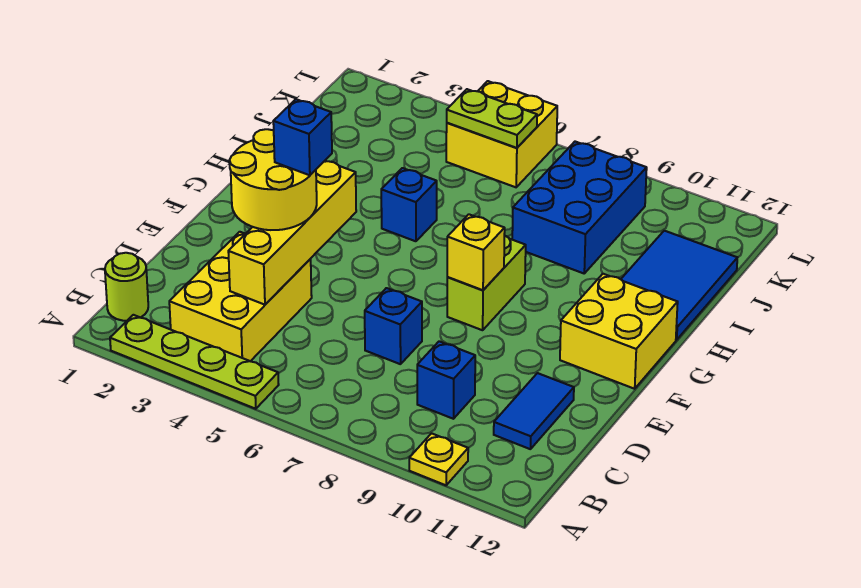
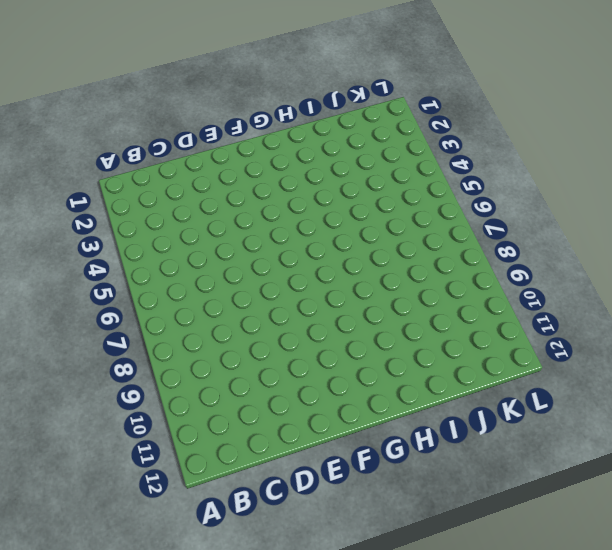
none -> lime plate A2:A5 level 1
none -> yellow plate A10 level 1
none -> lime round brick B1 level 1

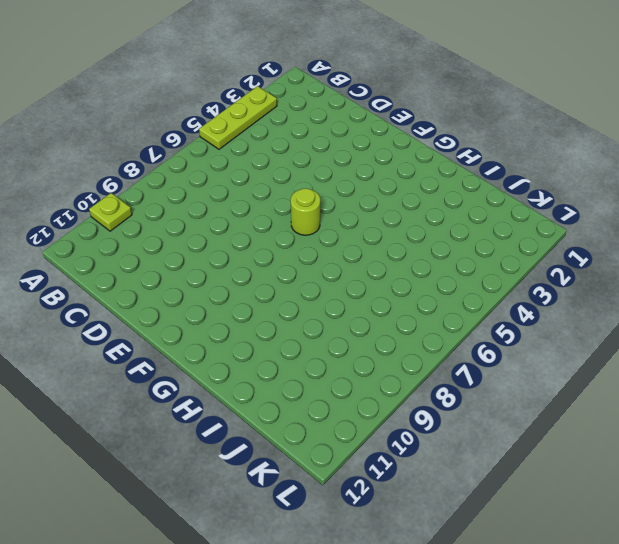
lime plate A3:A5 level 1 -> lime plate A2:A5 level 1
lime plate A10 level 1 -> yellow plate A10 level 1
lime round brick F6 level 1 -> lime round brick B1 level 1
none -> yellow brick B3:D4 level 1
none -> blue brick C9 level 1
none -> blue tile C11:D11 level 1

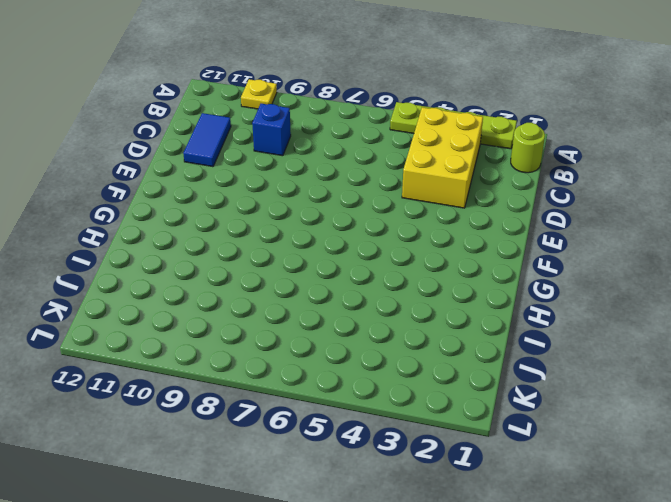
none -> blue brick D7 level 1
none -> lime brick F8:G8 level 1
none -> yellow brick F11:G12 level 1

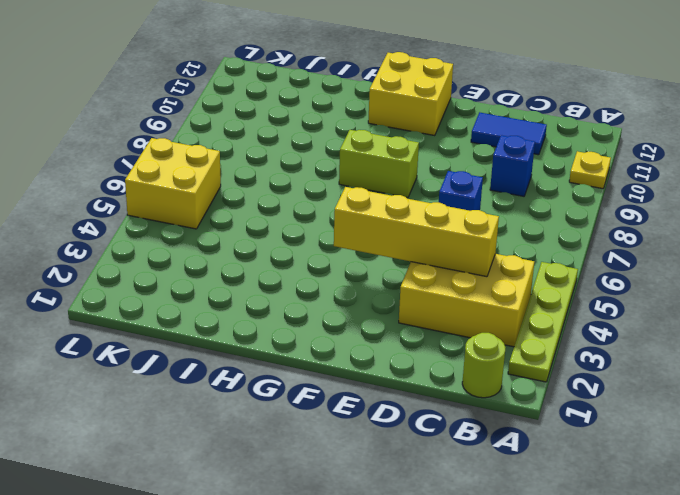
none -> blue brick H5 level 1
none -> blue tile H11:J12 level 1
none -> blue brick I8:K9 level 1

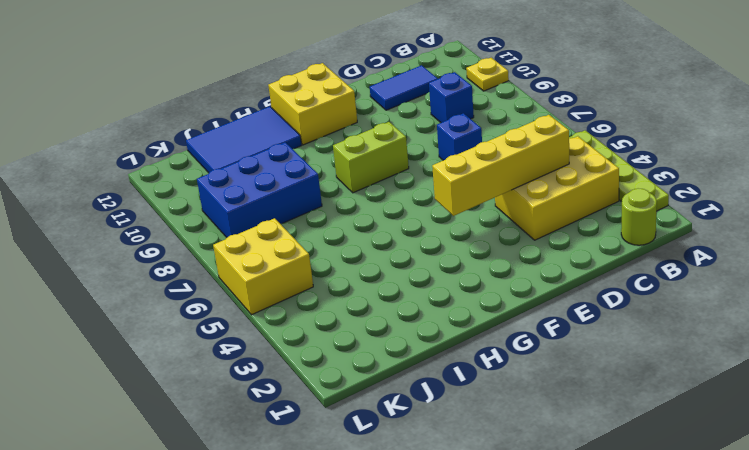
none -> blue brick H5 level 1
none -> yellow brick F8 level 2
none -> lime plate K5:K6 level 2

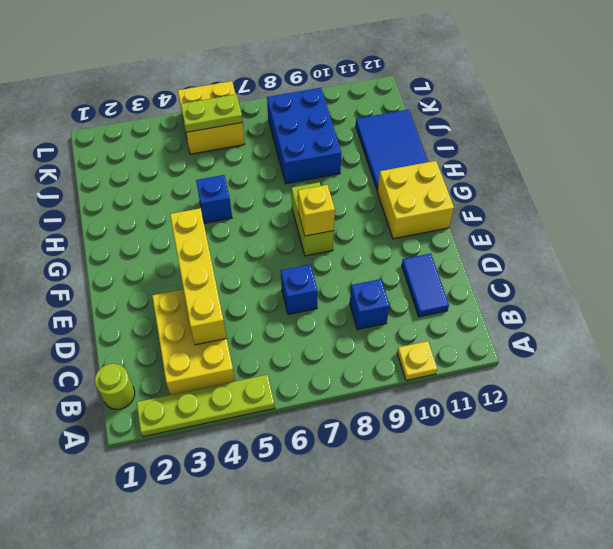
none -> yellow round brick D3:E4 level 3
none -> blue brick E4 level 4

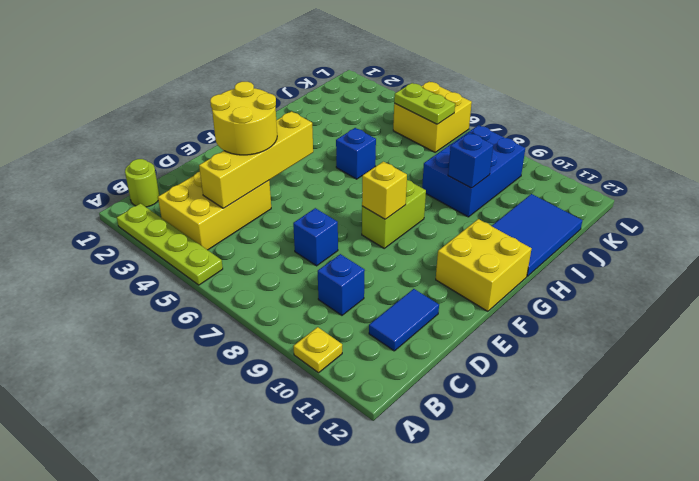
blue brick I9 level 2 -> blue brick E4 level 4

